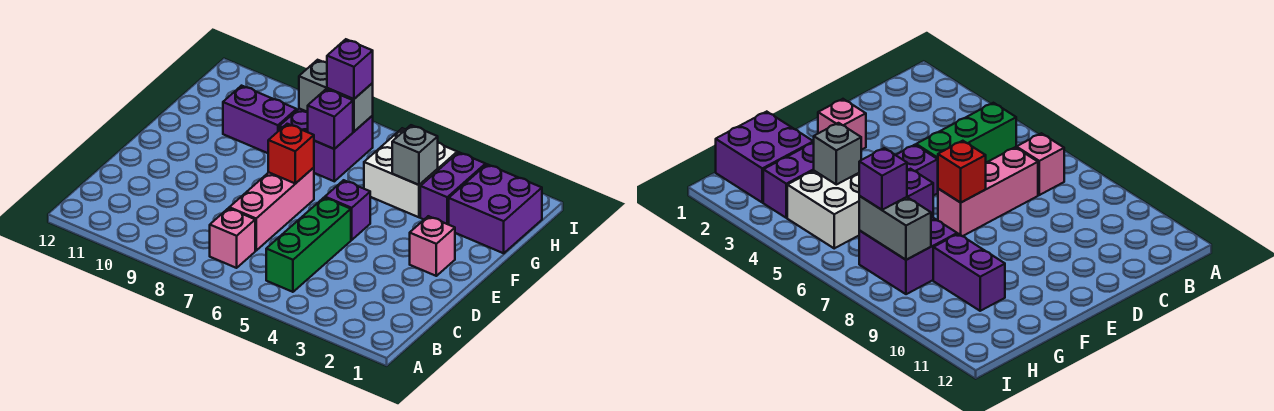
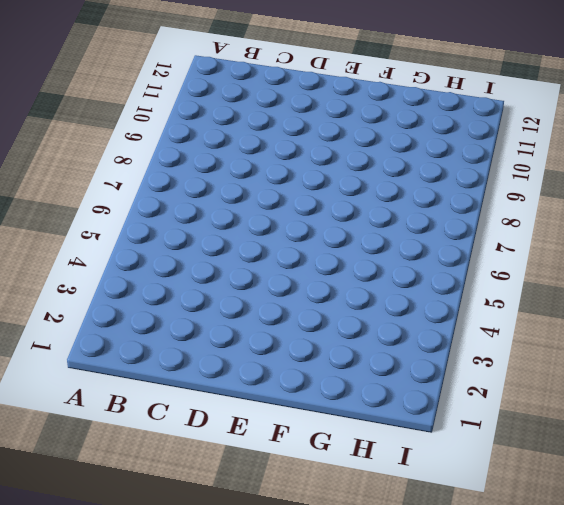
none -> green brick B5:D5 level 1
none -> pink brick B7 level 1
none -> pink brick C7:E7 level 1

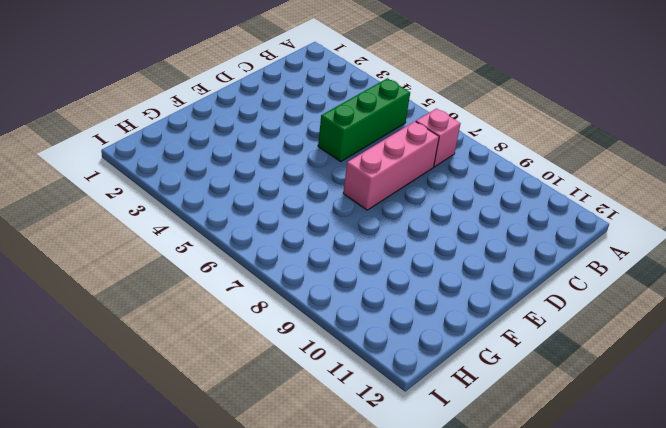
none -> pink brick E2 level 1
none -> purple brick E5 level 1
none -> purple brick G1:H2 level 1

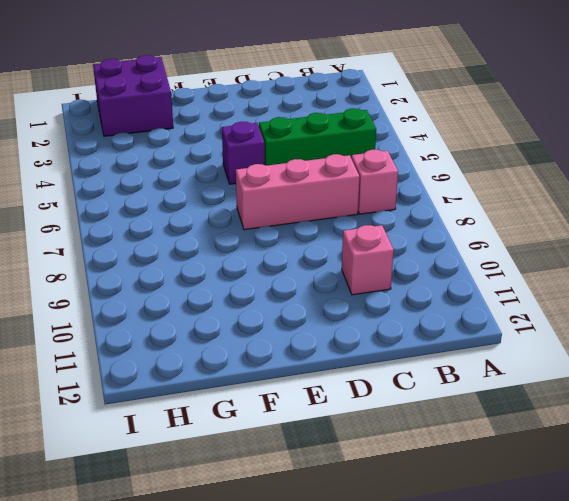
pink brick C10 level 1 -> pink brick E2 level 1
none -> purple brick G3:H3 level 1
none -> white brick G4:H5 level 1
none -> purple brick G7:H8 level 1

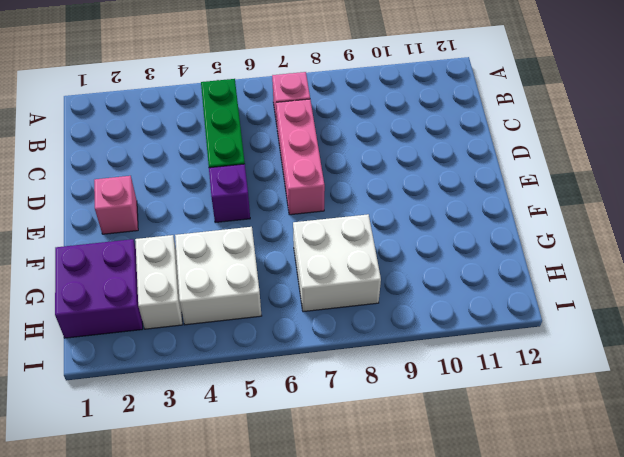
white brick G3:H3 level 1 -> purple brick G3:H3 level 1
white brick G7:H8 level 1 -> purple brick G7:H8 level 1
none -> purple brick G9:G10 level 1
none -> red brick E7 level 2
none -> grey brick G4 level 2

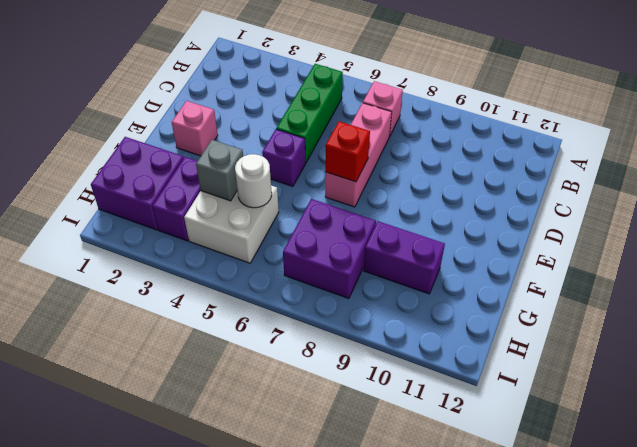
white round brick G5 level 2 -> none
none -> purple brick G7 level 2
none -> grey brick H7:H8 level 2
none -> purple brick H7 level 3

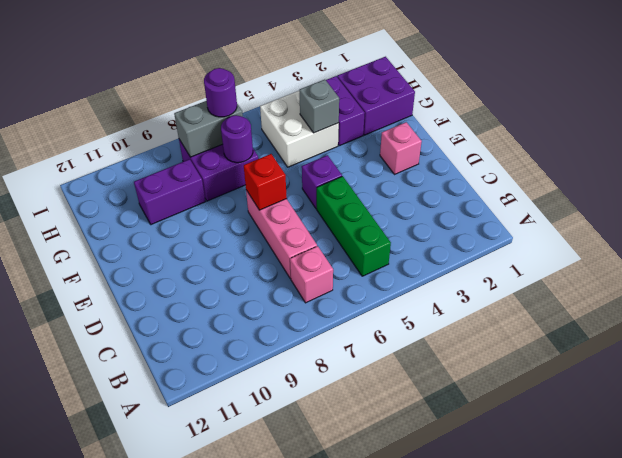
purple round brick G7 level 2 -> purple brick G7 level 2
purple round brick H7 level 3 -> purple brick H7 level 3

